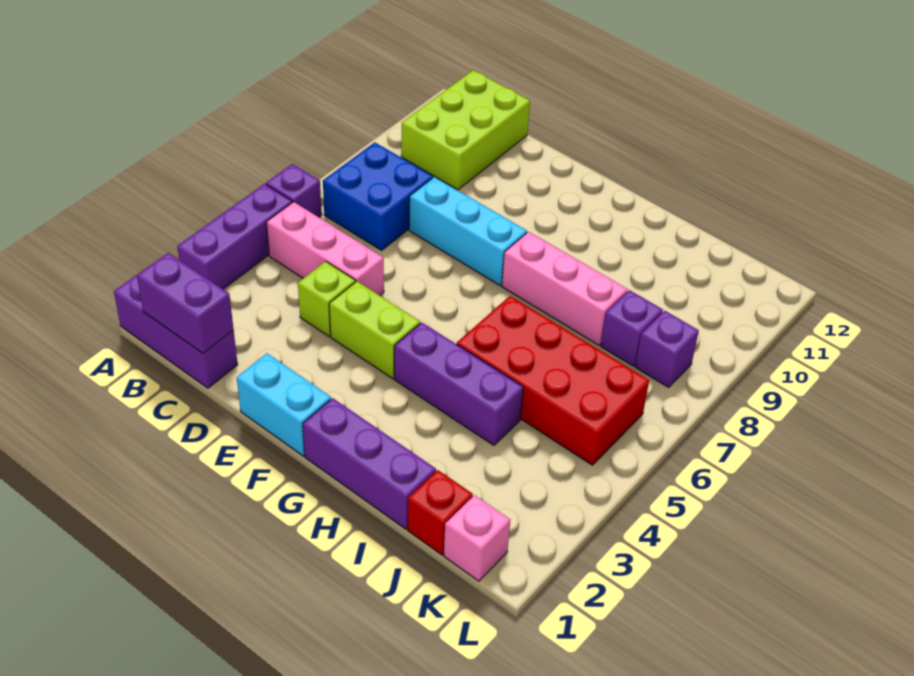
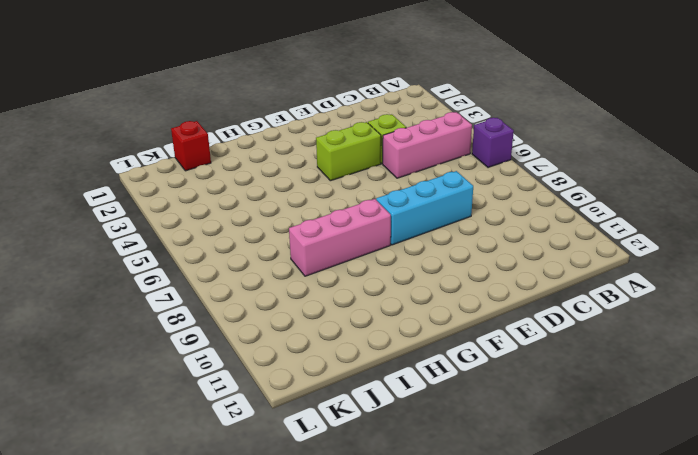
none -> purple brick A1:C1 level 1
none -> purple brick A3:A5 level 1
none -> blue brick B7:C8 level 1

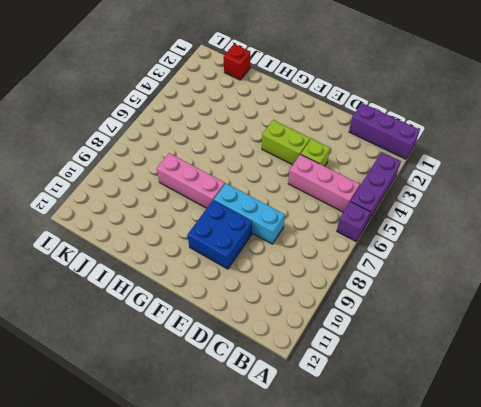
blue brick E9:F10 level 1 -> blue brick B7:C8 level 1
none -> lime brick B10:C12 level 1
none -> cyan brick E1:F1 level 1
none -> purple brick G1:I1 level 1

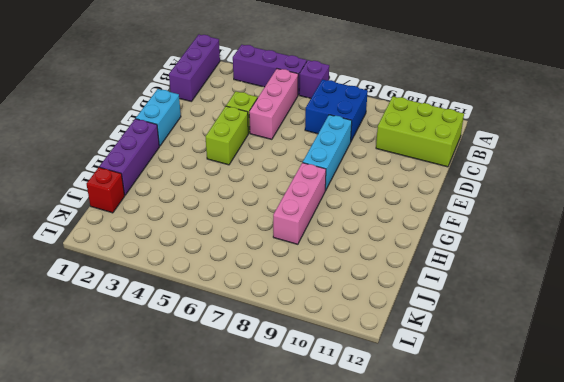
none -> purple brick G4:I4 level 1
none -> red brick H5:K6 level 1
none -> purple brick J8 level 1

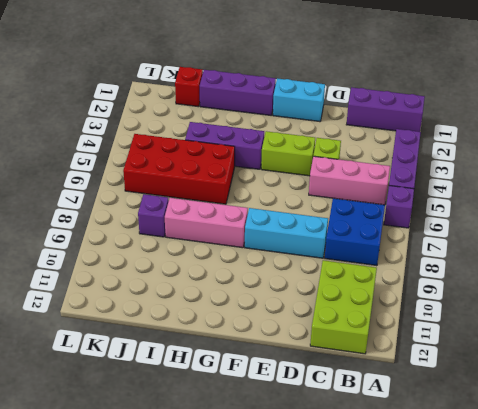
none -> pink brick K1 level 1
none -> purple brick K8 level 1
none -> purple brick B1:C1 level 2

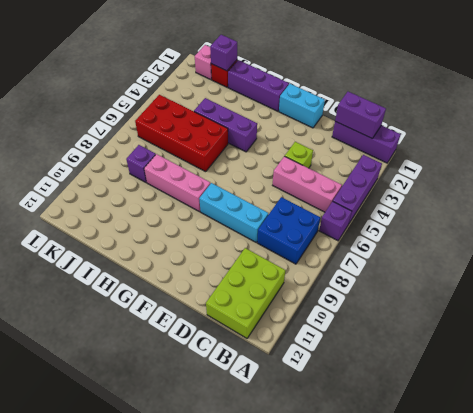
purple brick J1 level 2 -> purple brick K8 level 1
none -> lime brick E4:F4 level 1

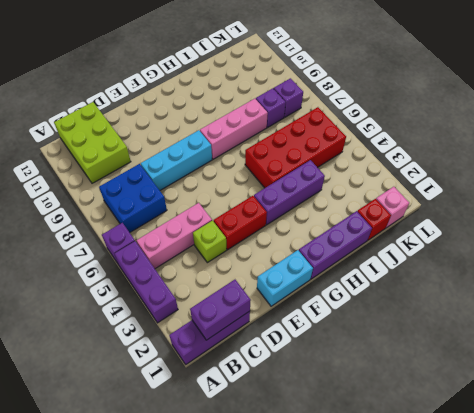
red brick E4:F4 level 1 -> lime brick E4:F4 level 1

